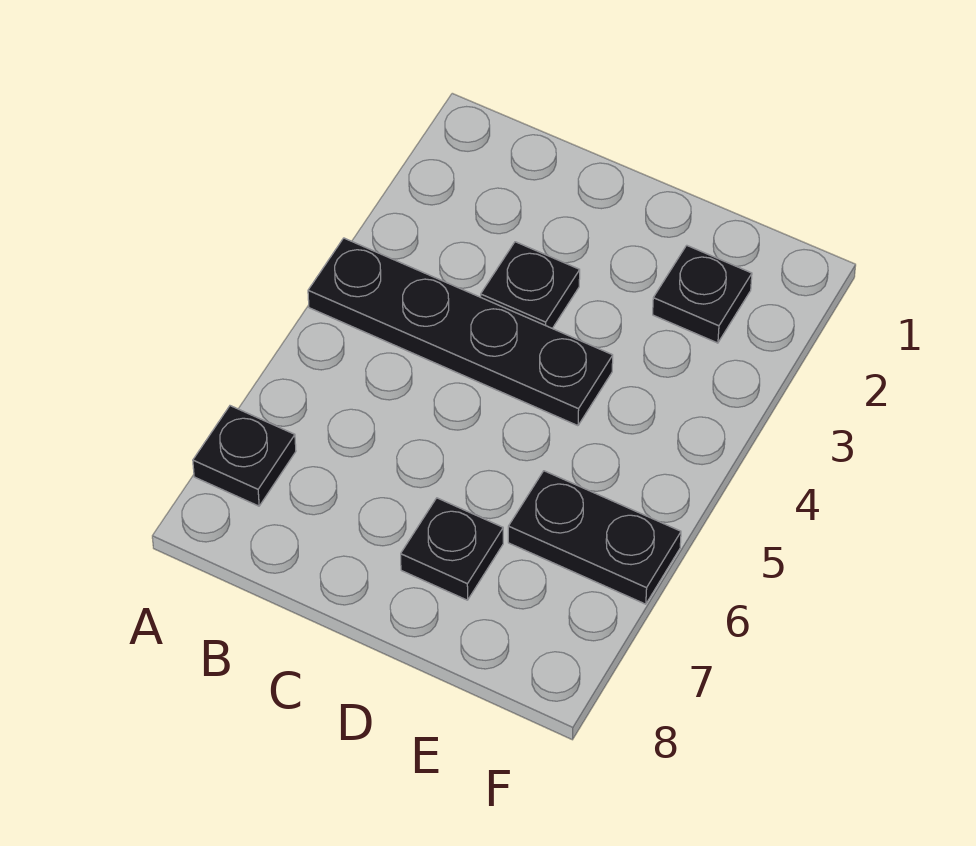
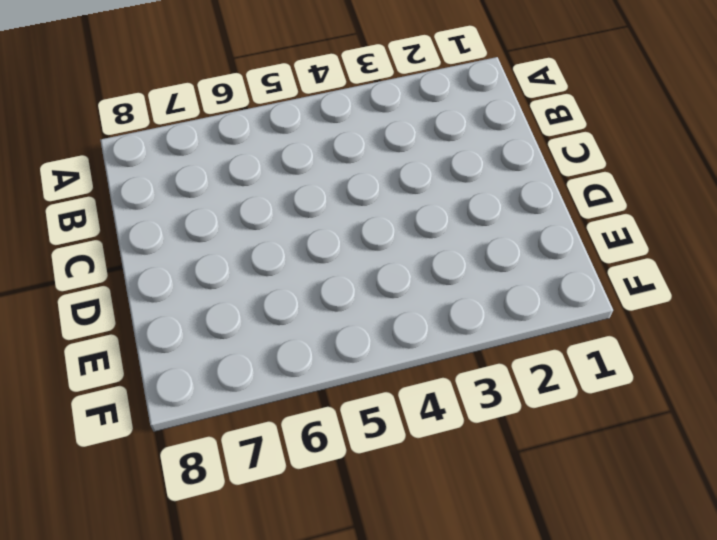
none -> black plate A4:D4 level 1
none -> black plate A7 level 1

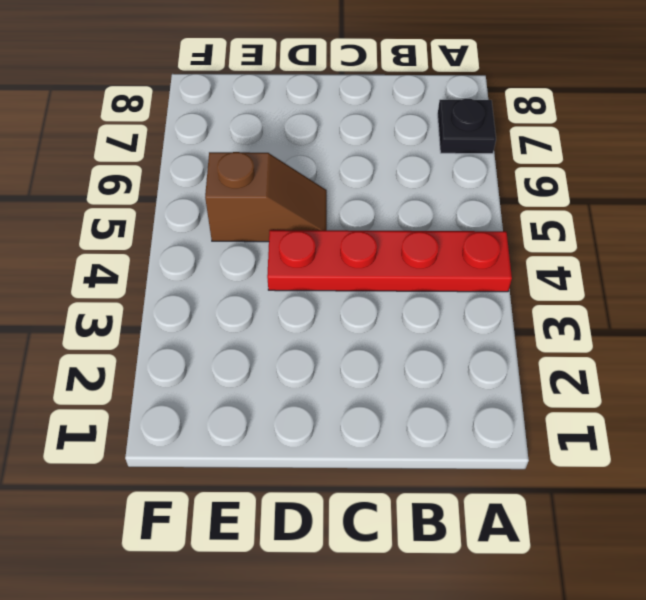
red plate A4:D4 level 1 -> black plate A4:D4 level 1
brown slope D5:E5 level 1 top E -> none
none -> black plate C3 level 1
none -> black plate D7 level 1

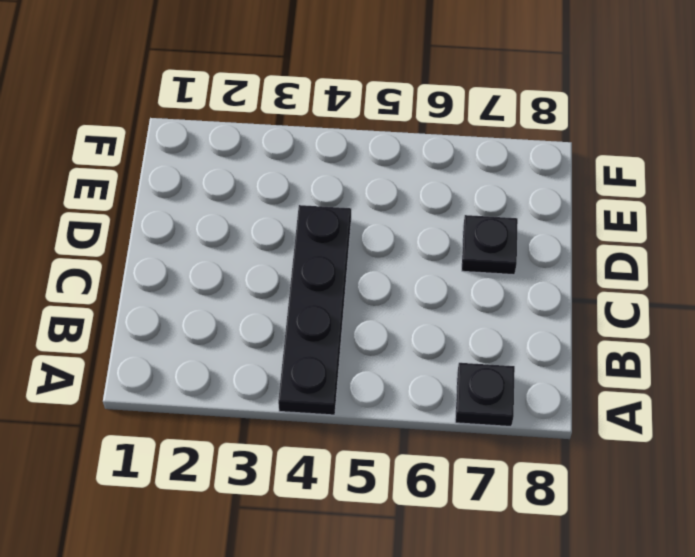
none -> black plate C3 level 1
none -> black plate E2 level 1

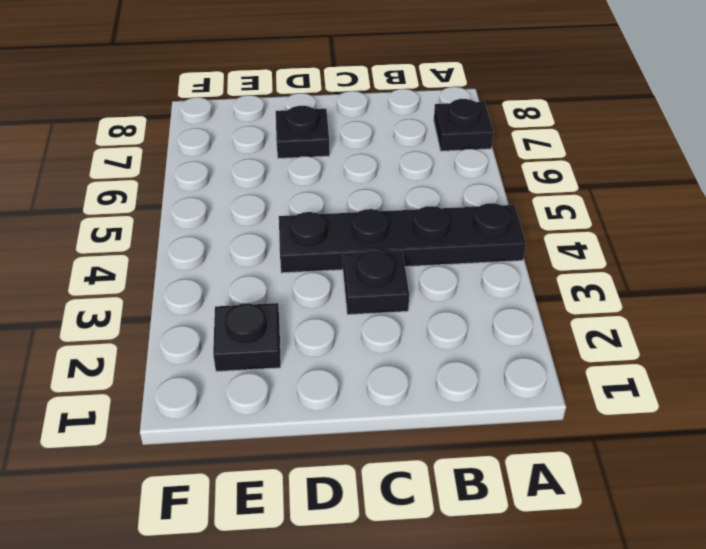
none -> black plate E6:F6 level 1

